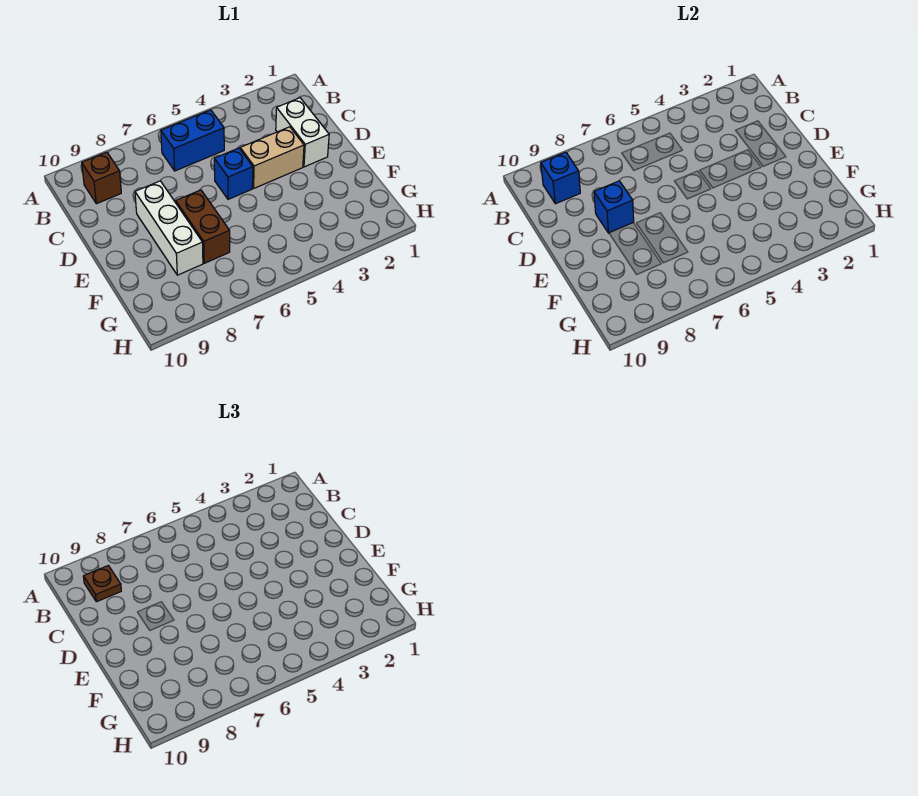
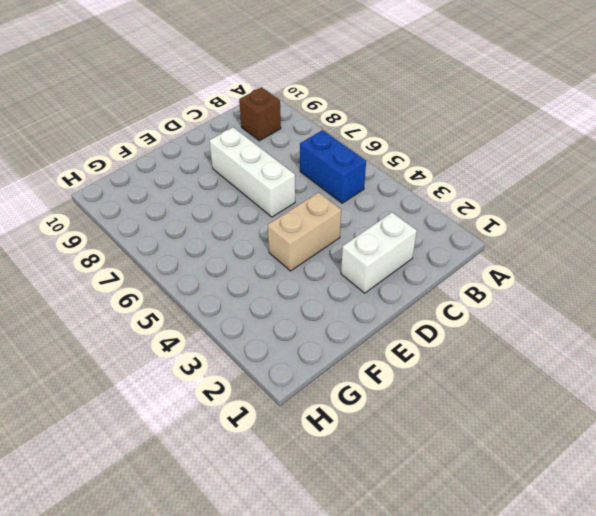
tan brick D4:E4 level 1 -> tan brick D3:D4 level 1
white brick D6:D8 level 1 -> white brick D8:F8 level 1
none -> blue brick D5 level 1
none -> brown brick E7:F7 level 1

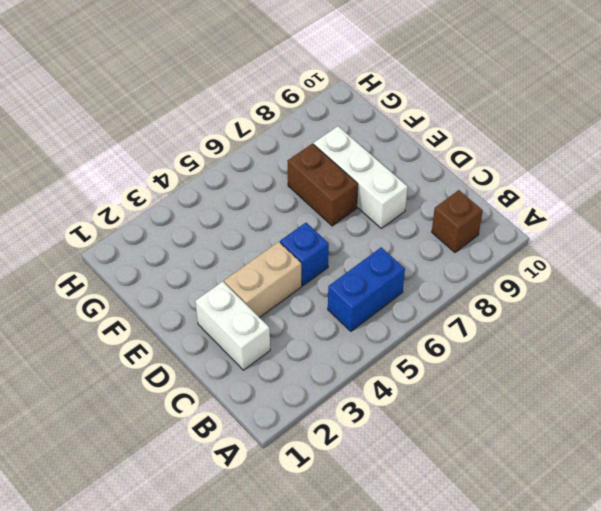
none -> blue brick B9 level 2
none -> blue brick D8 level 2

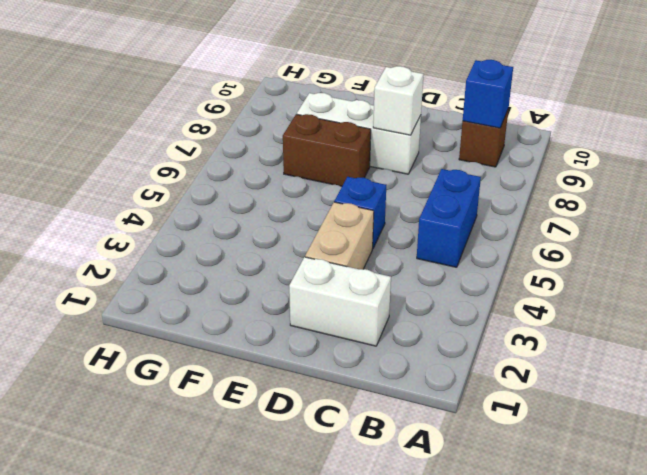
white brick D8 level 2 -> blue brick D8 level 2
none -> brown plate B9 level 3

